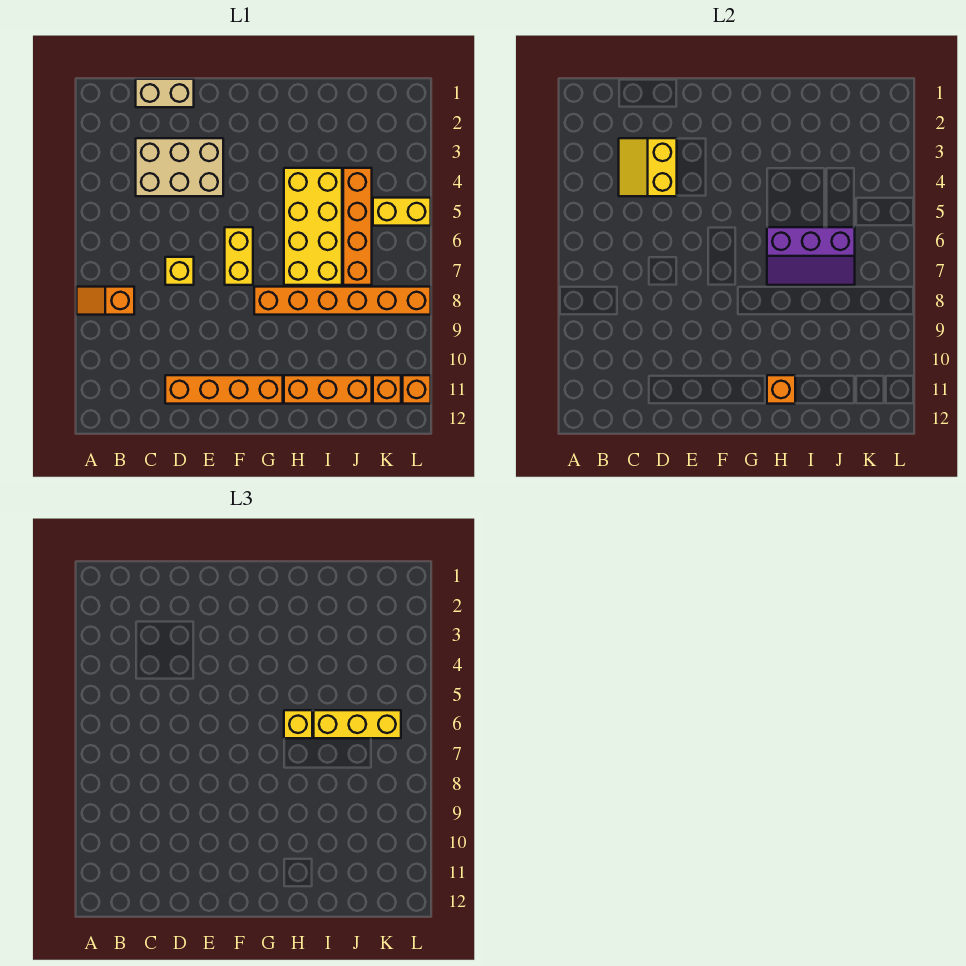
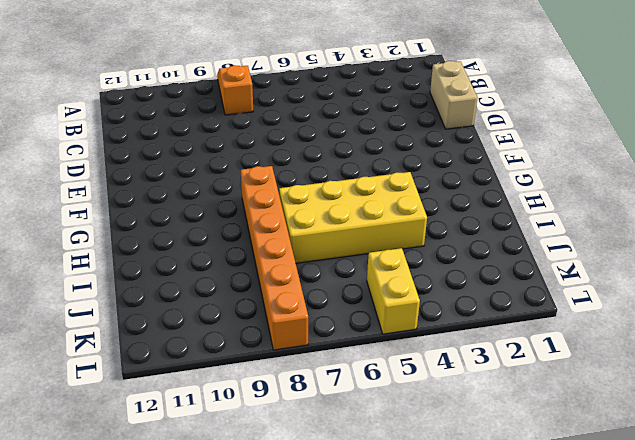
none -> tan brick C3:E4 level 1
none -> yellow brick D7 level 1
none -> orange brick D11:G11 level 1

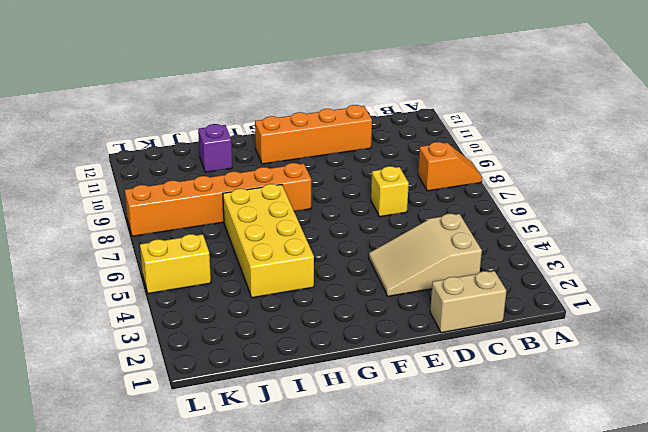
tan slope C3:E4 level 1 top C -> tan brick C3:E4 level 1
purple brick I11 level 1 -> orange brick H11:J11 level 1
none -> yellow brick F6:F7 level 1
none -> orange brick J4:J7 level 1
none -> orange brick K11 level 1

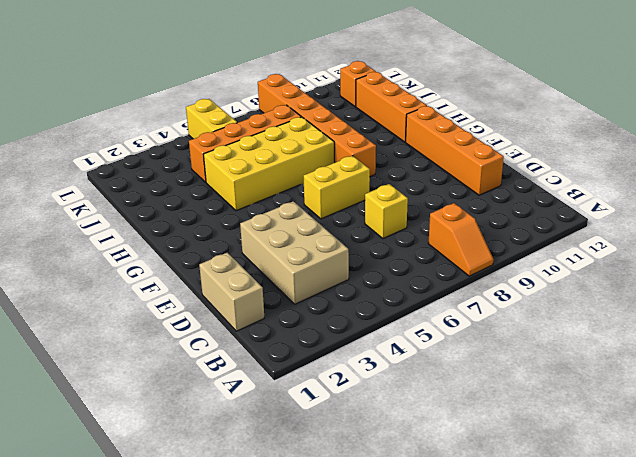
none -> orange brick L11 level 1
none -> yellow slope C3:D4 level 2 top D
none -> purple slope H6:J7 level 2 top 6

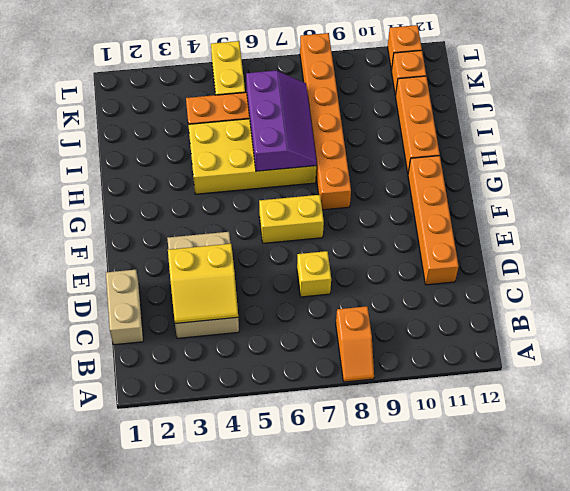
none -> orange brick H11 level 2
none -> yellow brick H6 level 3
none -> yellow brick I6:K6 level 3

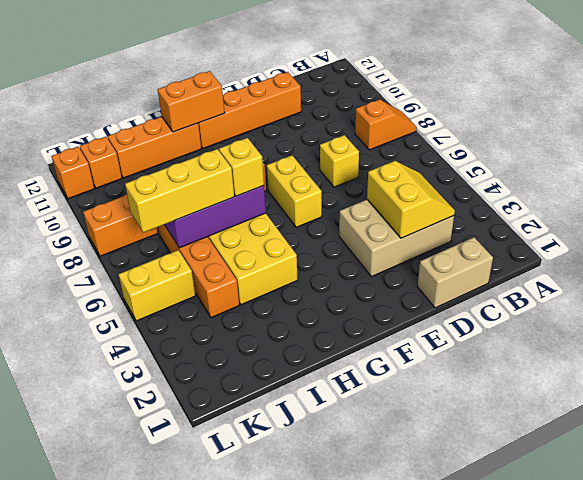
orange brick G11:H11 level 2 -> orange brick H11 level 2

